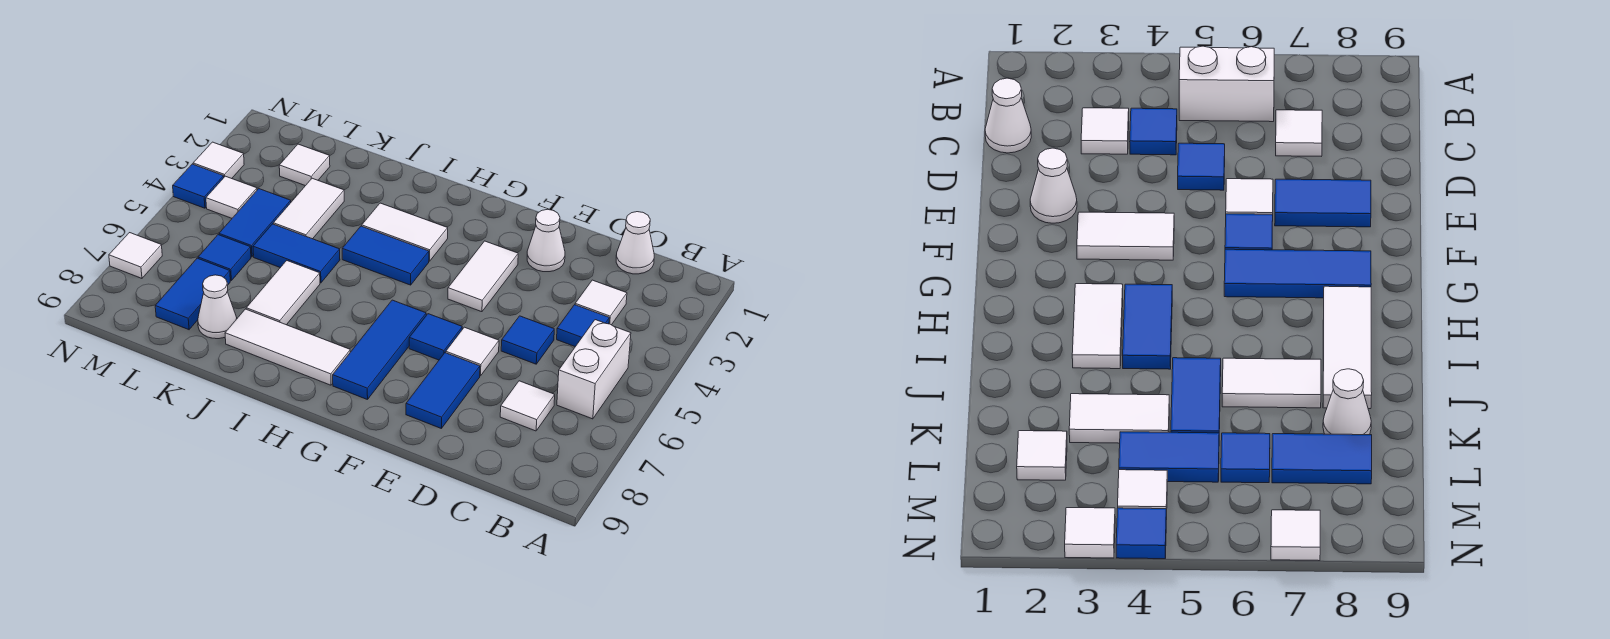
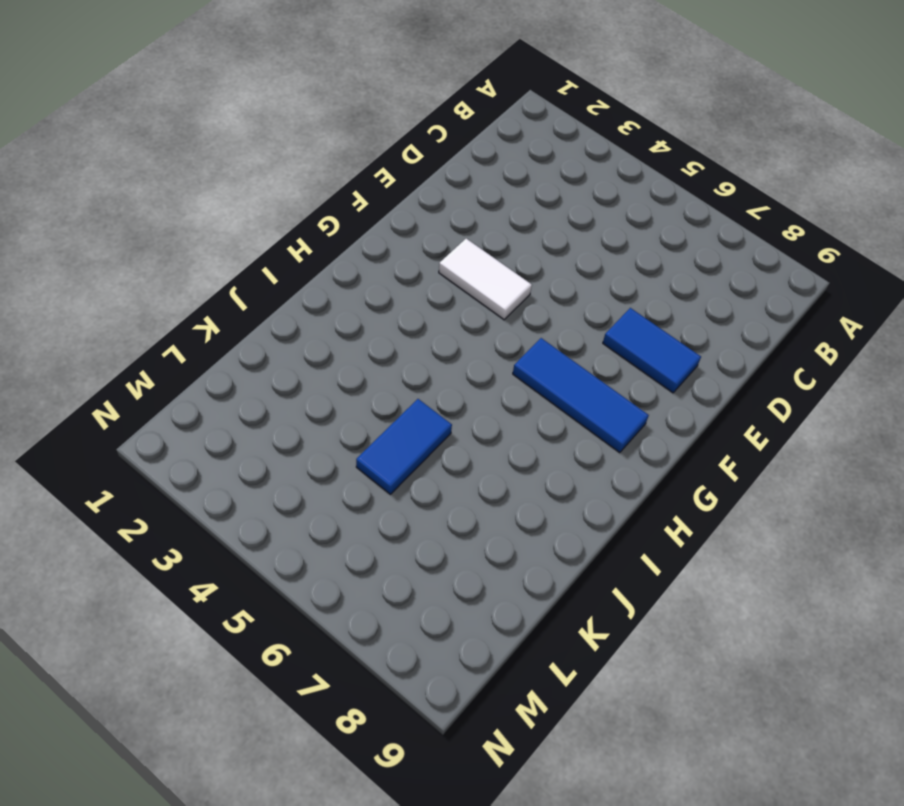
none -> white brick B5:B6 level 1
none -> white cone C1 level 1
none -> white tile C3 level 1

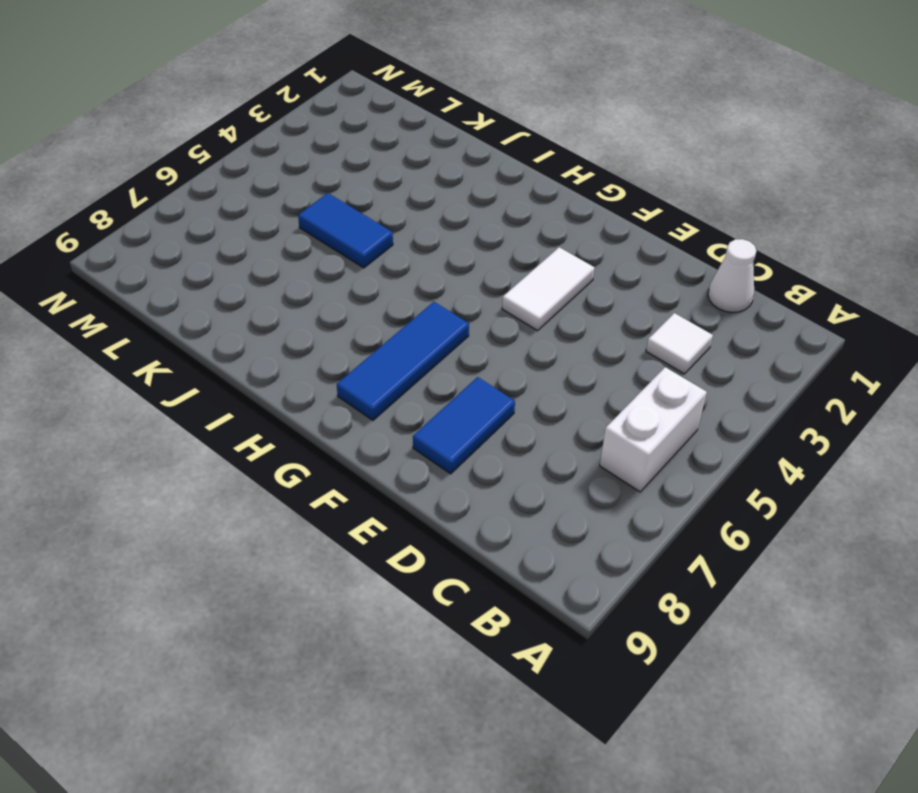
none -> blue tile C4 level 1
none -> white tile C7 level 1
none -> blue tile D5 level 1

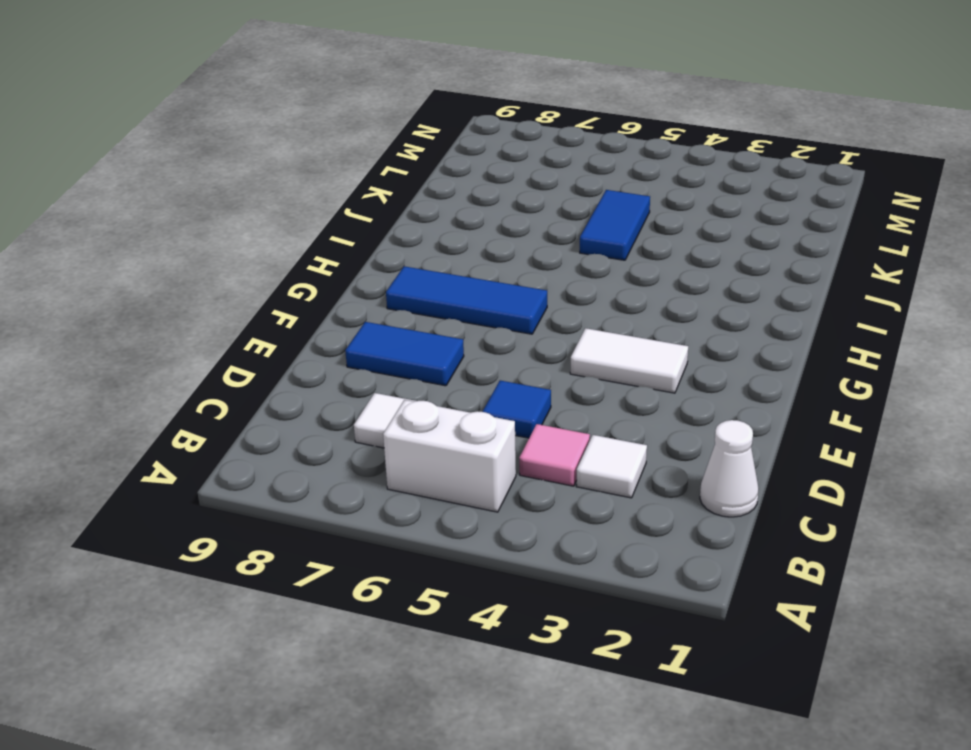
pink tile C4 level 1 -> blue tile C4 level 1
none -> white cone E2 level 1
none -> white tile E6 level 1
none -> blue tile F6 level 1

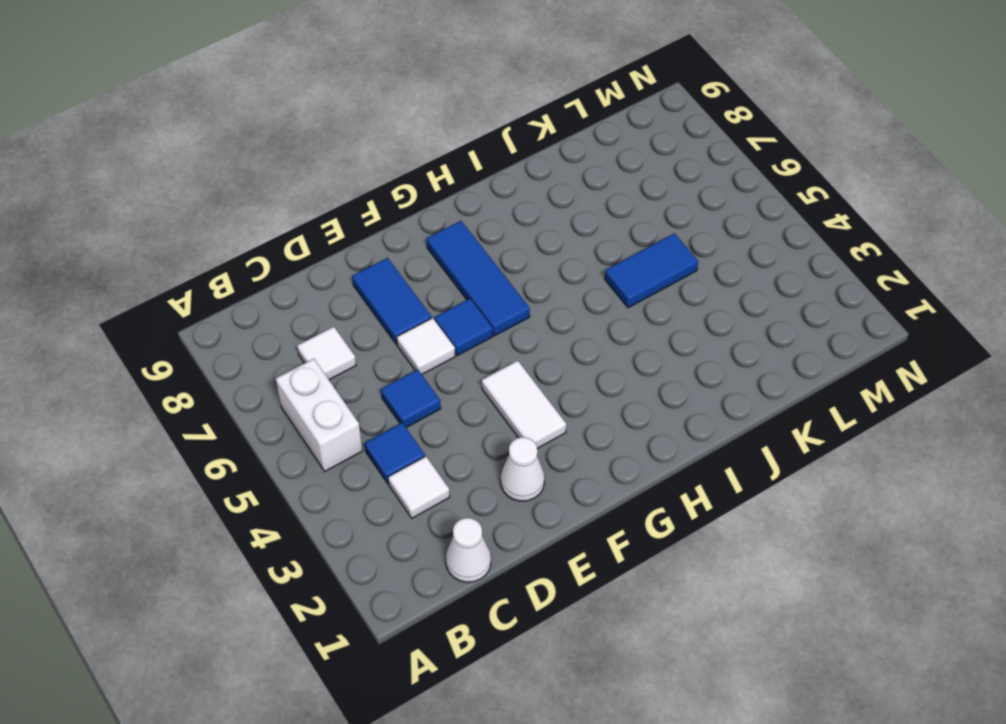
none -> white tile H3:I3 level 1
none -> blue tile H4:I4 level 1
none -> white tile H8:J8 level 1

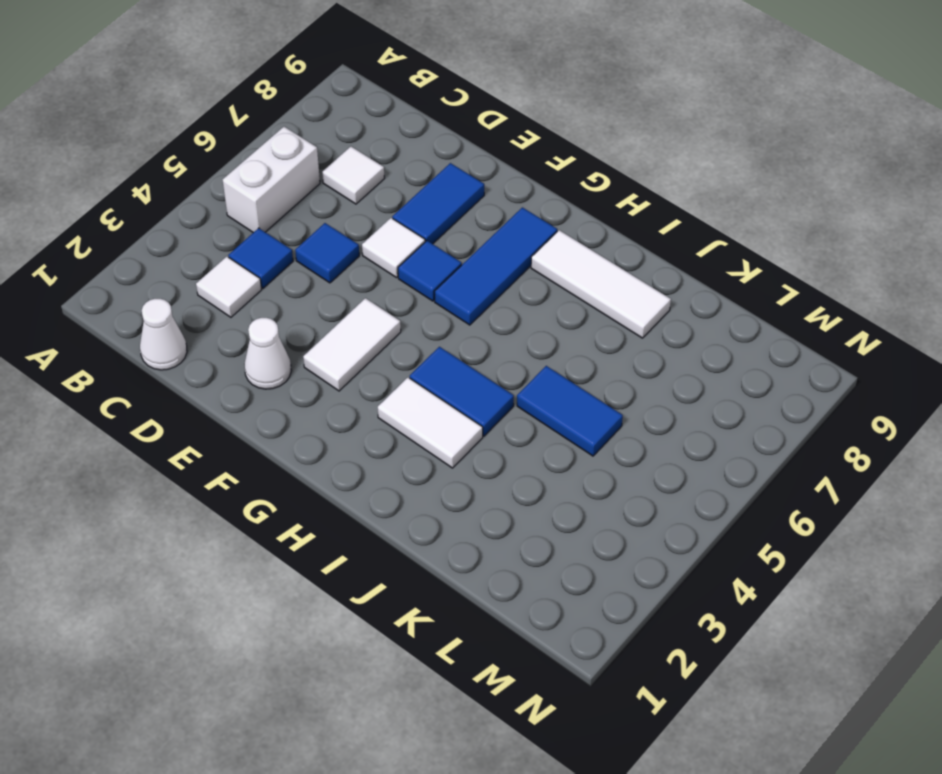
none -> white tile J6:J7 level 1
none -> white tile K3:K4 level 1
none -> white cone K8 level 1

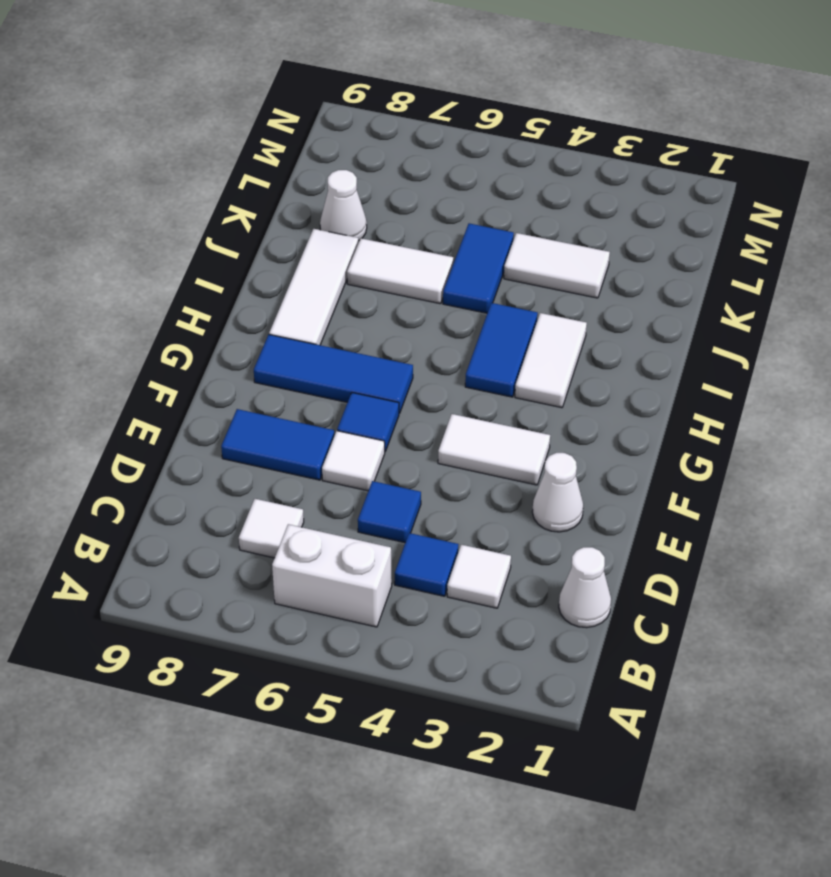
none -> white tile L2 level 1
none -> blue tile L4:L5 level 1
none -> blue tile L6 level 1

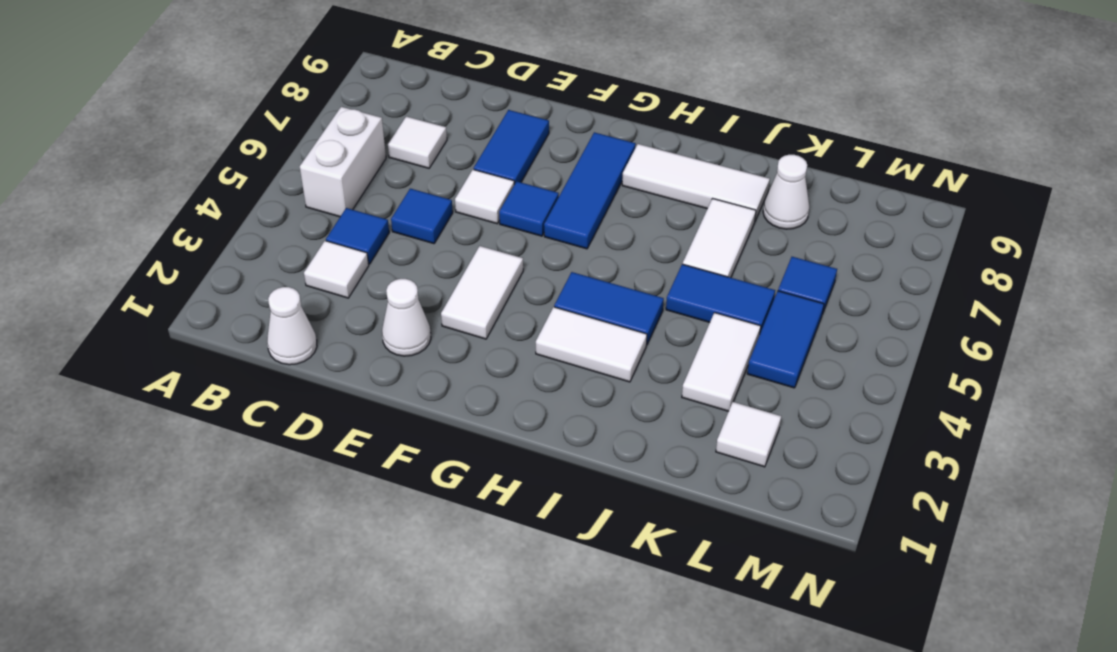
none -> blue tile L7:L8 level 1
none -> white tile M4 level 1
none -> white tile N3 level 1

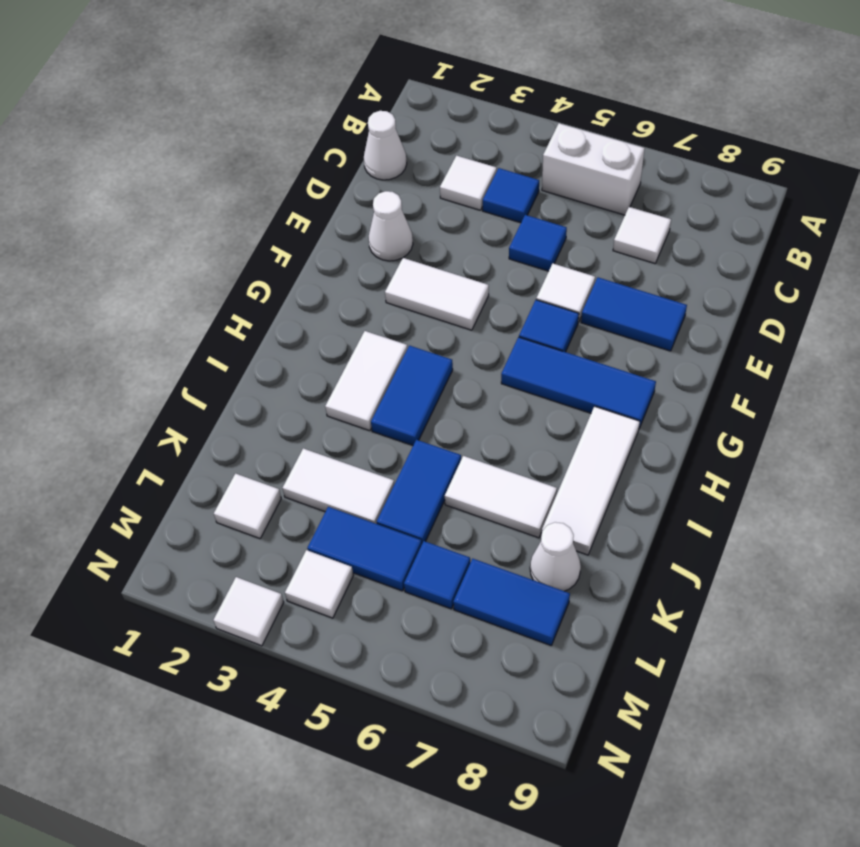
none -> blue tile N4 level 1
none -> white tile N7 level 1

